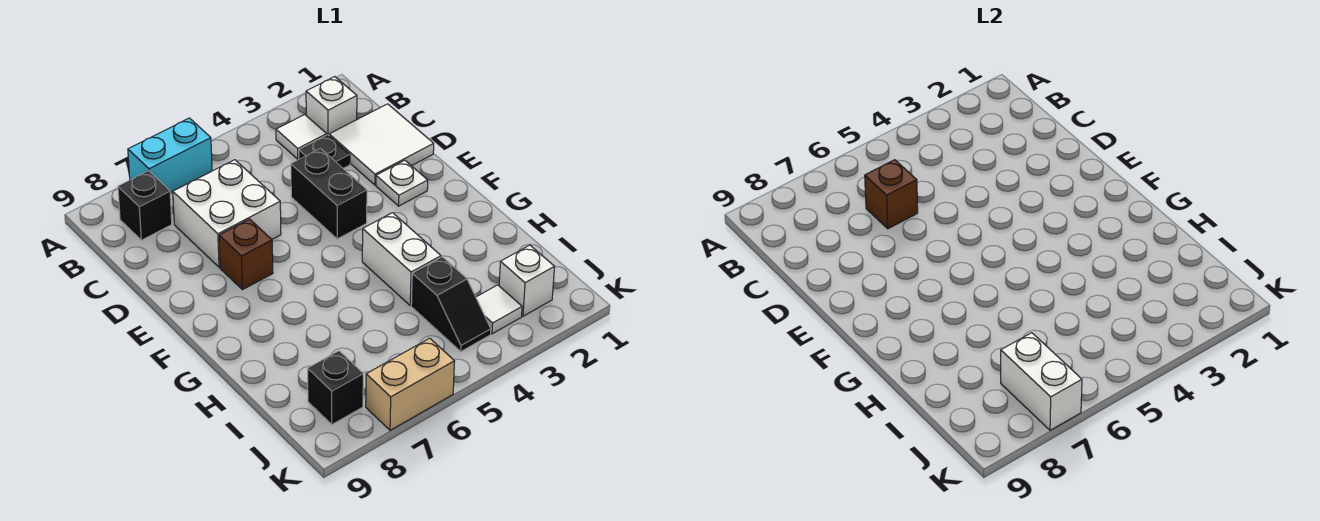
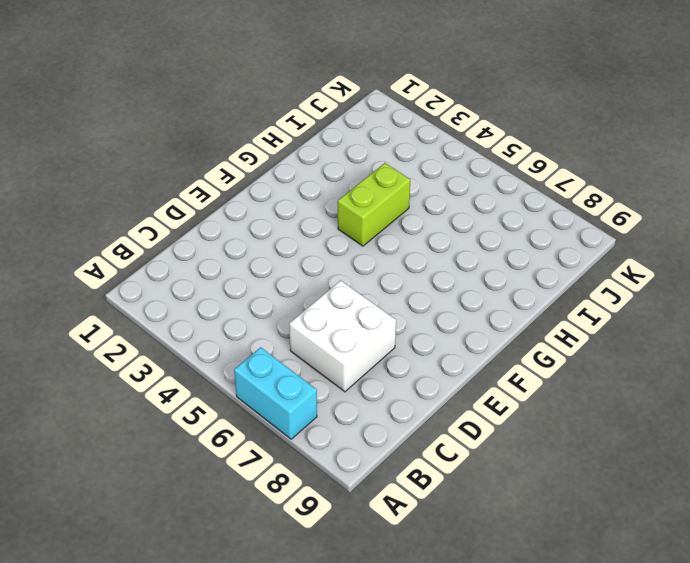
lime brick G4:H4 level 1 -> white brick G4:H4 level 1
none -> white brick B2 level 1
none -> white tile B3 level 1
none -> black brick B8 level 1

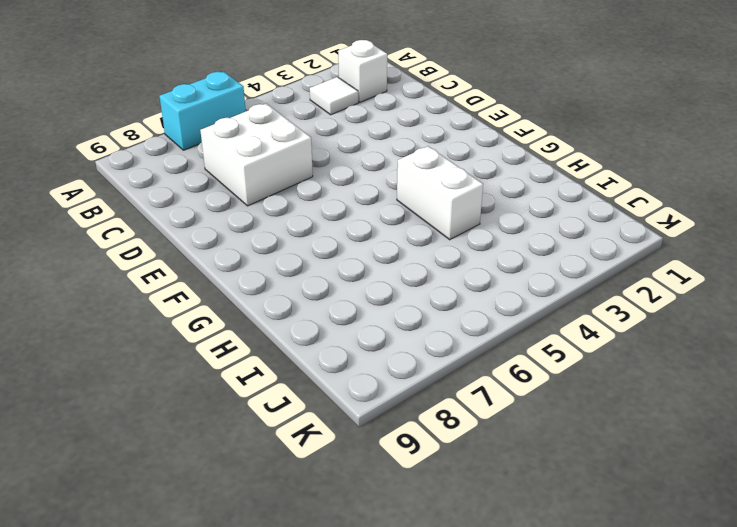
none -> black brick B8 level 1
none -> white tile C1:D2 level 1
none -> black plate C3 level 1

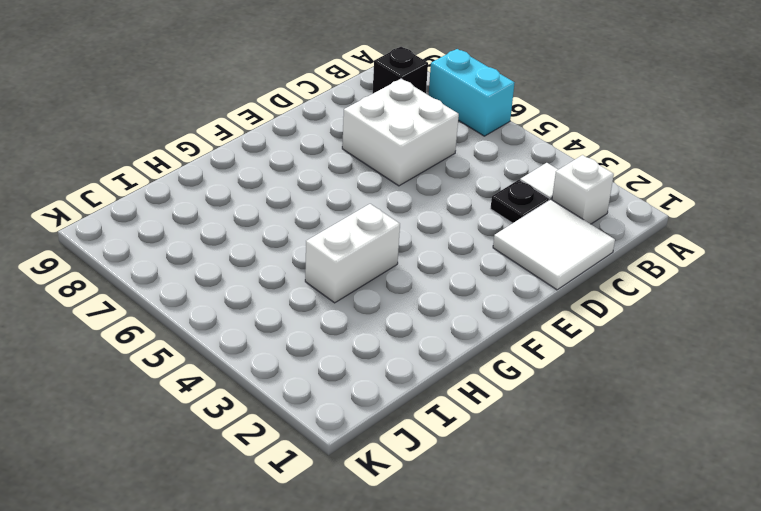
none -> black brick D4:E4 level 1
none -> white plate E2 level 1
none -> brown brick E7 level 1

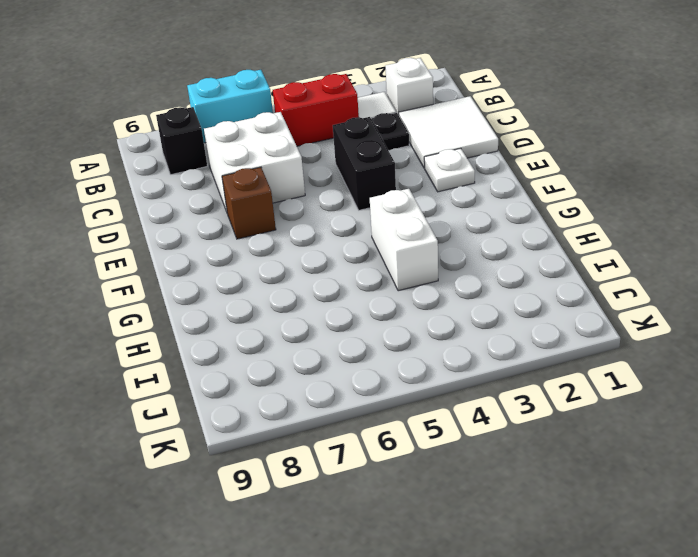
red brick B4:B5 level 1 -> none
none -> black slope I4:J4 level 1 top I
none -> white brick J2 level 1
none -> white tile J3 level 1

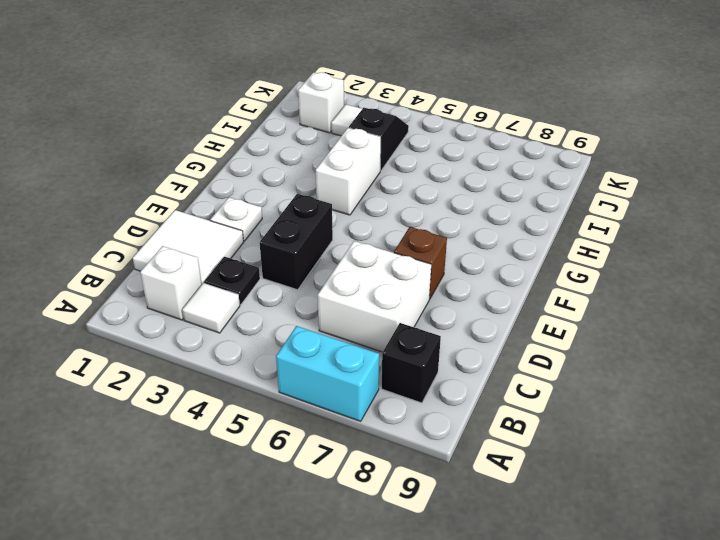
none -> black brick J8 level 1
none -> tan brick K6:K7 level 1
none -> brown brick C6 level 2

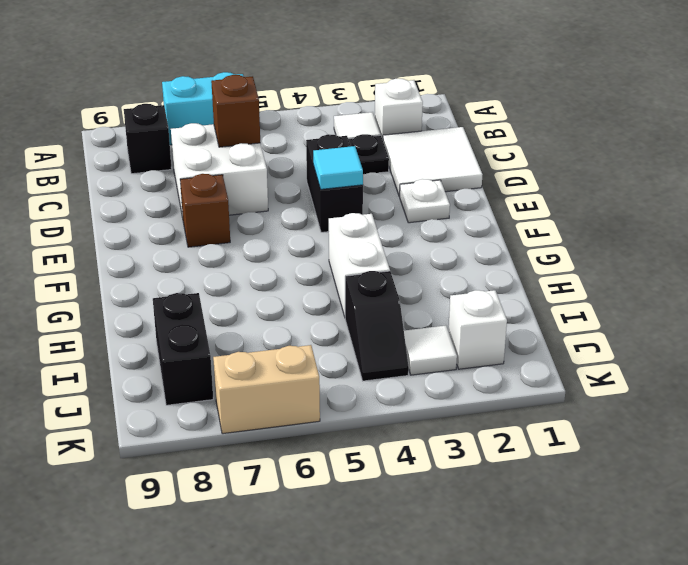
cyan tile E4 level 2 -> none
black brick I8:J8 level 1 -> black brick J8 level 1
none -> white brick J7:K7 level 2

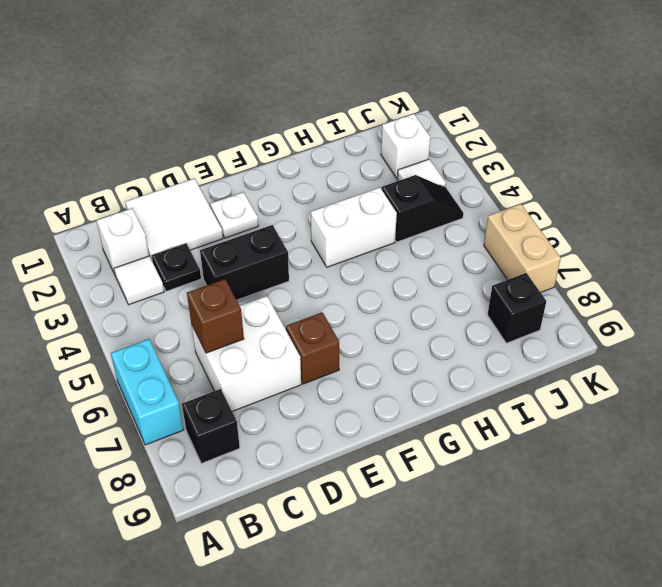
none -> white brick J7:K7 level 2

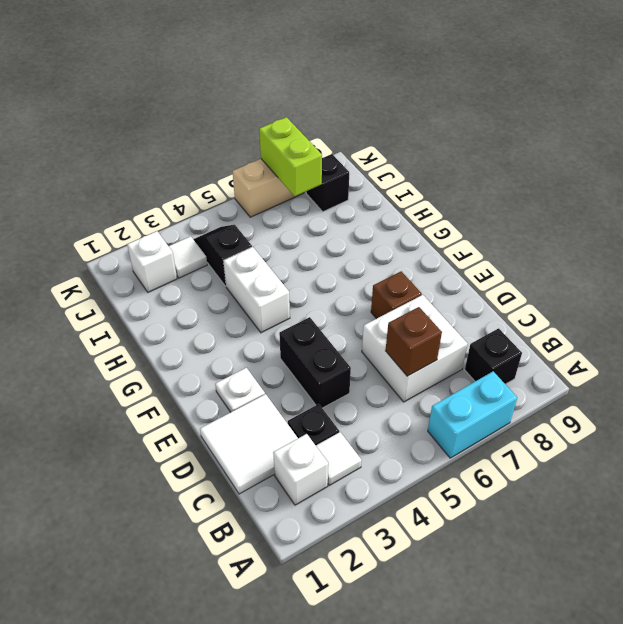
lime brick J7:K7 level 2 -> white brick J7:K7 level 2

